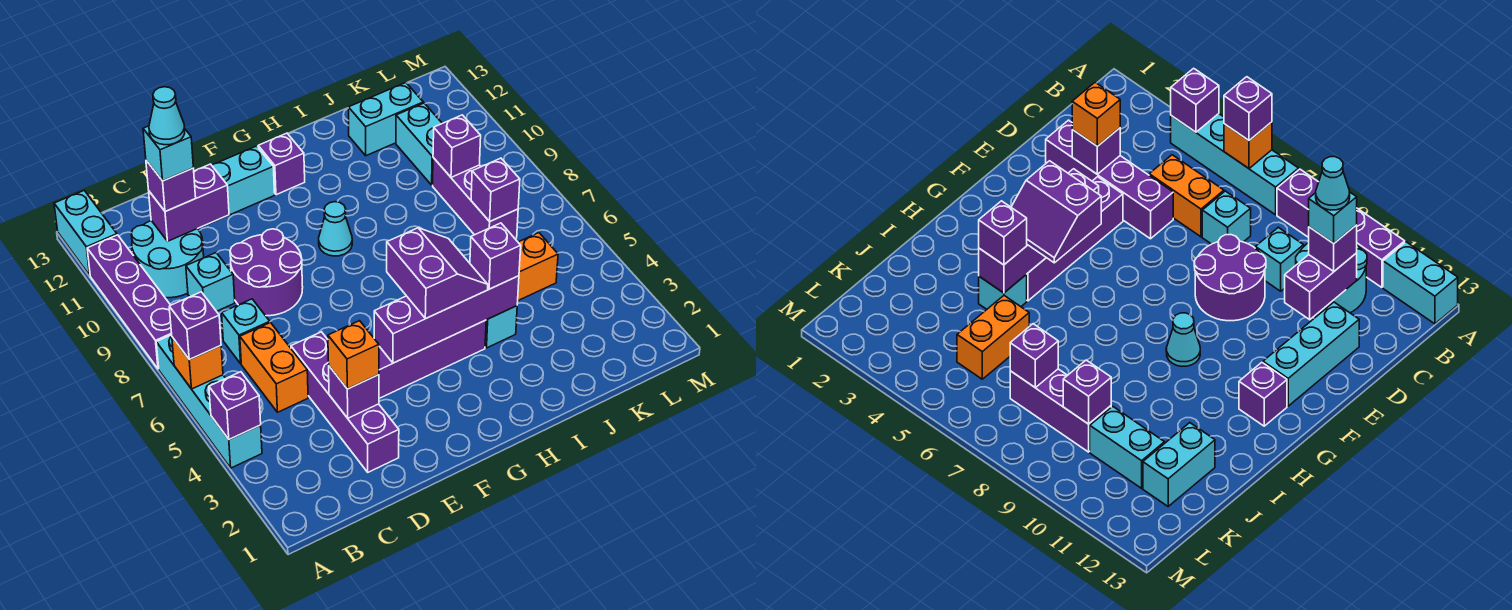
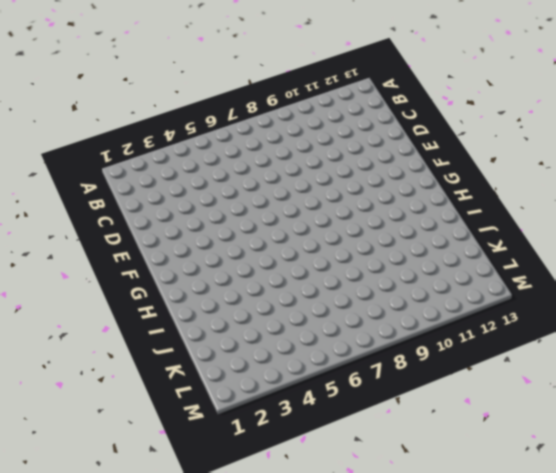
none -> cyan brick A4:A7 level 1
none -> purple brick A8:A11 level 1
none -> cyan brick A12:A13 level 1
none -> cyan round brick B10:C11 level 1

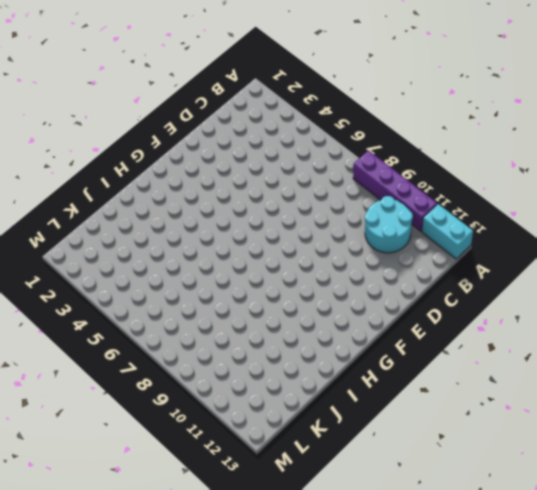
none -> cyan brick A4:A7 level 1
none -> orange brick C5:C6 level 1
none -> cyan brick C7 level 1
none -> cyan brick C9 level 1

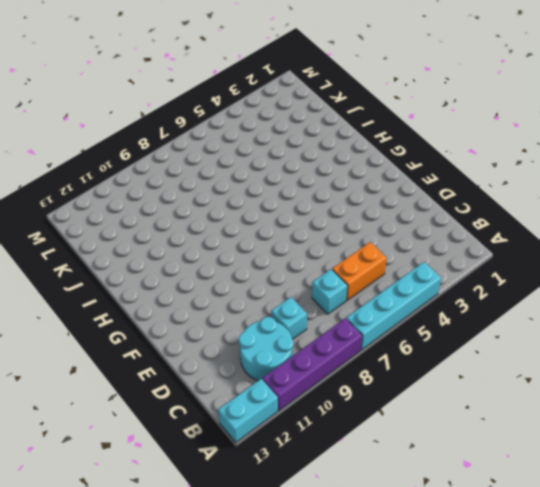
none -> purple brick D2:D5 level 1
none -> purple round brick D8:E9 level 1
none -> cyan brick D12:F12 level 1
none -> purple brick E4:H4 level 1

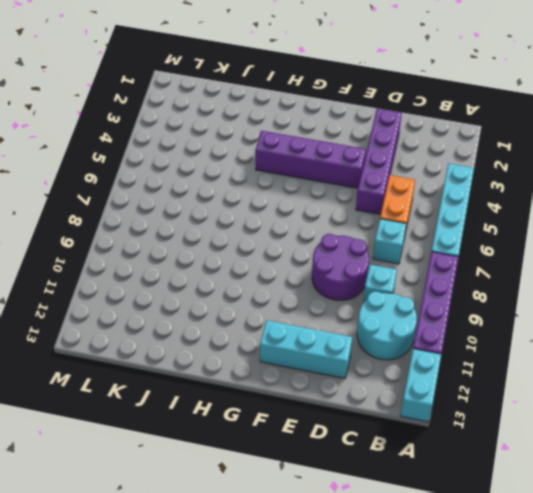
none -> cyan cone G9 level 1
none -> purple brick G12 level 1
none -> cyan brick I4 level 1
none -> orange brick J5:K5 level 1

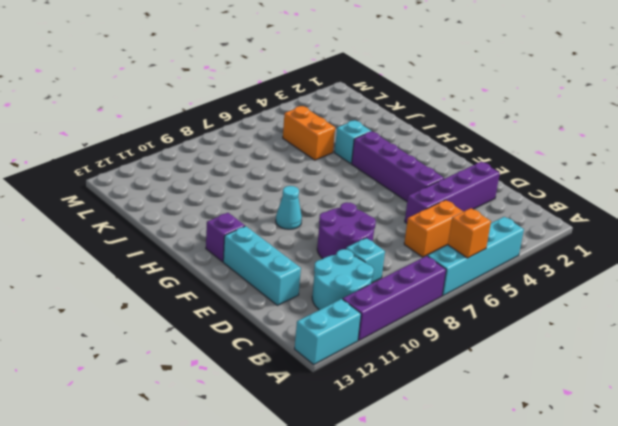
none -> cyan brick C7 level 1
none -> cyan brick J12:K12 level 1
none -> purple brick K7:K9 level 1
none -> cyan brick K10:K11 level 1

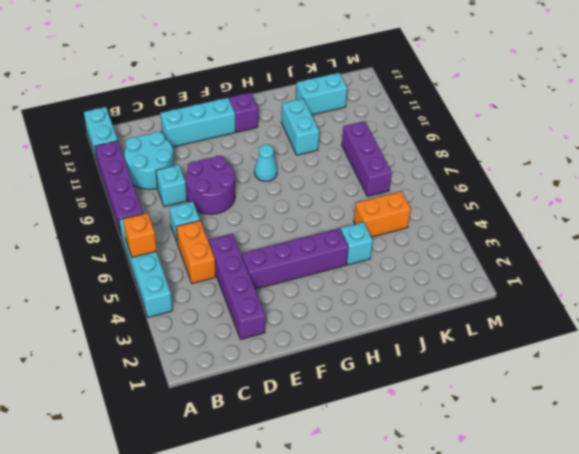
cyan brick I10:I11 level 1 -> cyan brick K10:K11 level 1
none -> purple brick A4 level 2
none -> purple brick C11:D11 level 2
none -> purple brick D3 level 2
none -> purple brick F4:I4 level 2

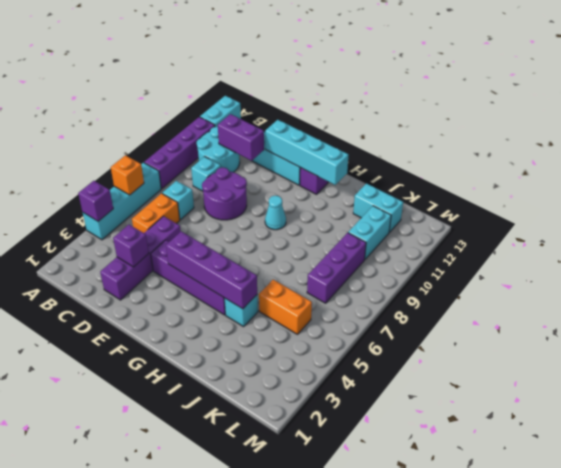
cyan brick E12:H12 level 2 -> none
none -> purple brick K7 level 2
none -> purple brick K9 level 2
none -> purple brick A6 level 3
none -> purple brick C11 level 3

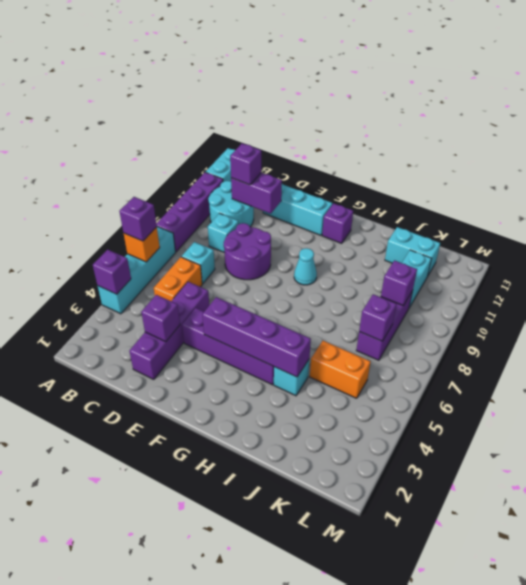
none -> orange brick D3 level 3
none -> purple slope G4:H5 level 3 top G
none -> purple brick I4 level 3
none -> cyan brick C11 level 4

